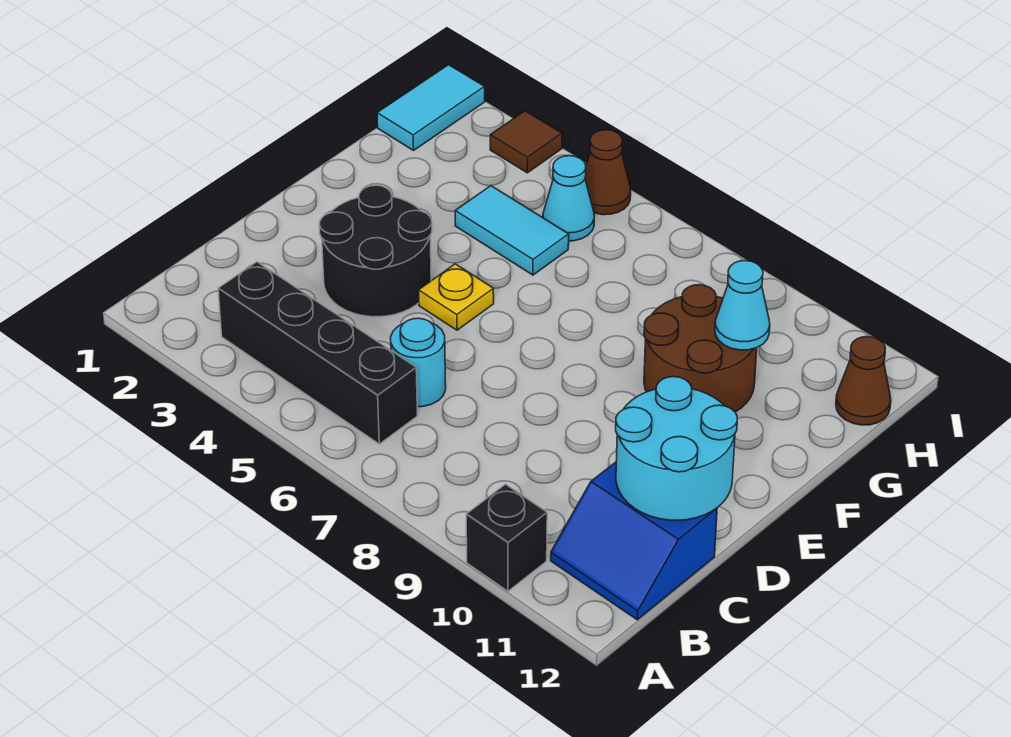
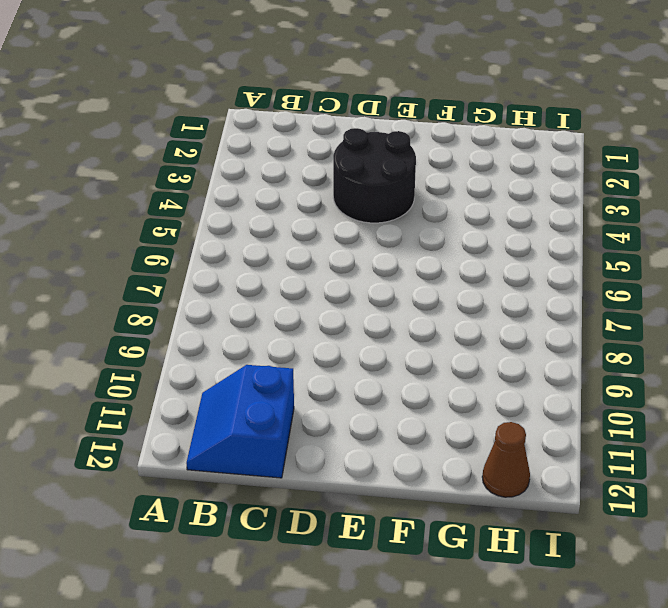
none -> black brick A10 level 1
none -> black brick B3:B6 level 1
none -> cyan round brick C6 level 1

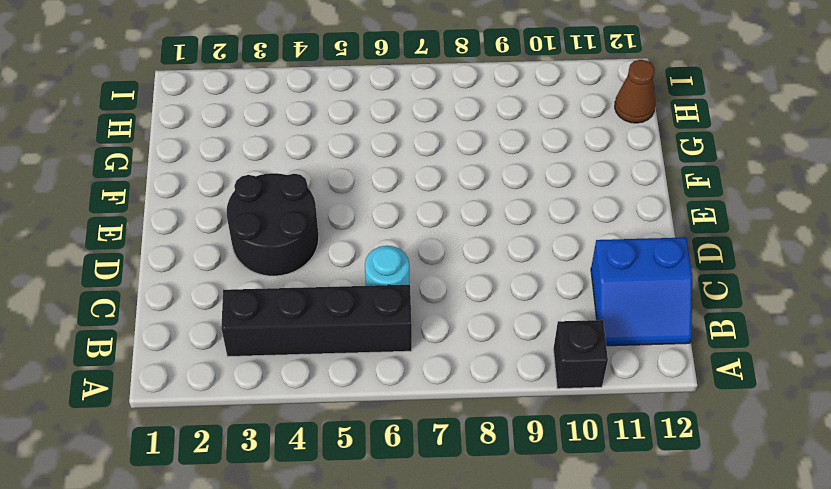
none -> yellow plate E5 level 1
none -> brown round brick F9:G10 level 1
none -> cyan tile G4:G5 level 1

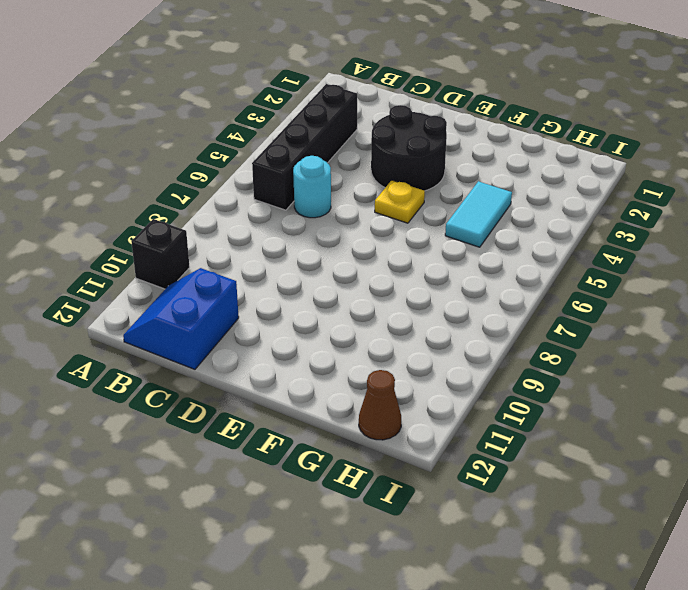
none -> brown round brick F9:G10 level 1
none -> cyan tile H1:I1 level 1
none -> cyan cone H5 level 1

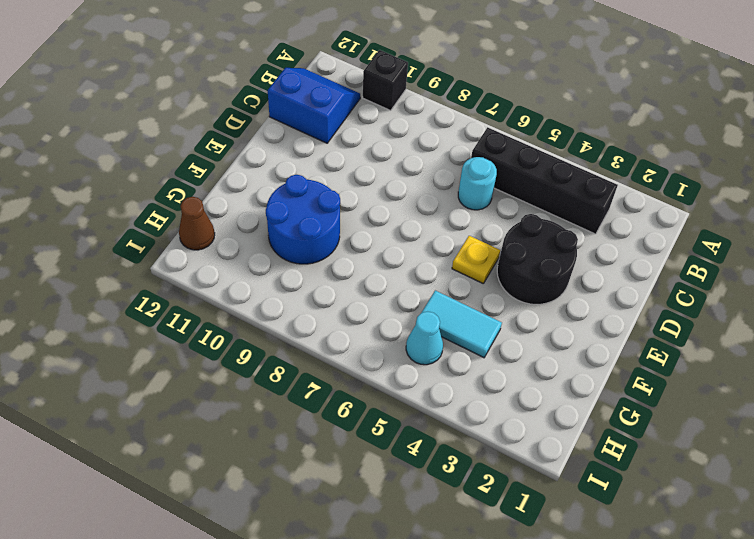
blue round brick F9:G10 level 1 -> brown round brick F9:G10 level 1
none -> cyan tile H1:I1 level 1
none -> brown tile I3 level 1
none -> brown cone I5 level 1

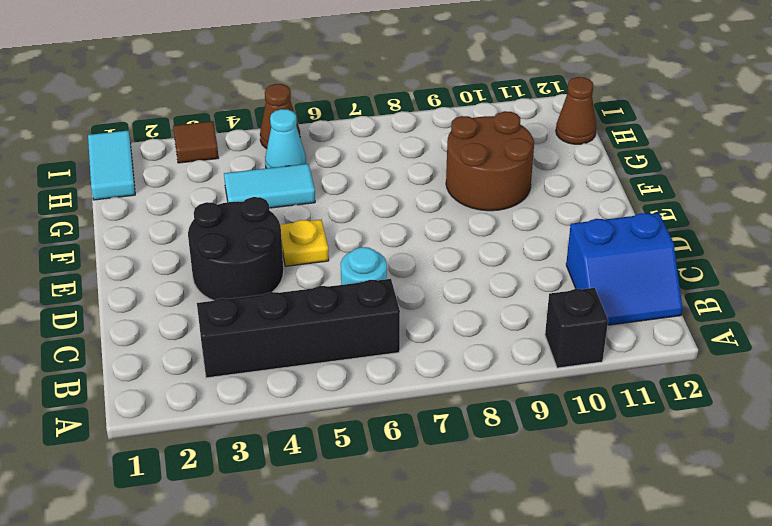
none -> cyan round brick C11:D12 level 2
none -> cyan cone G10 level 2

